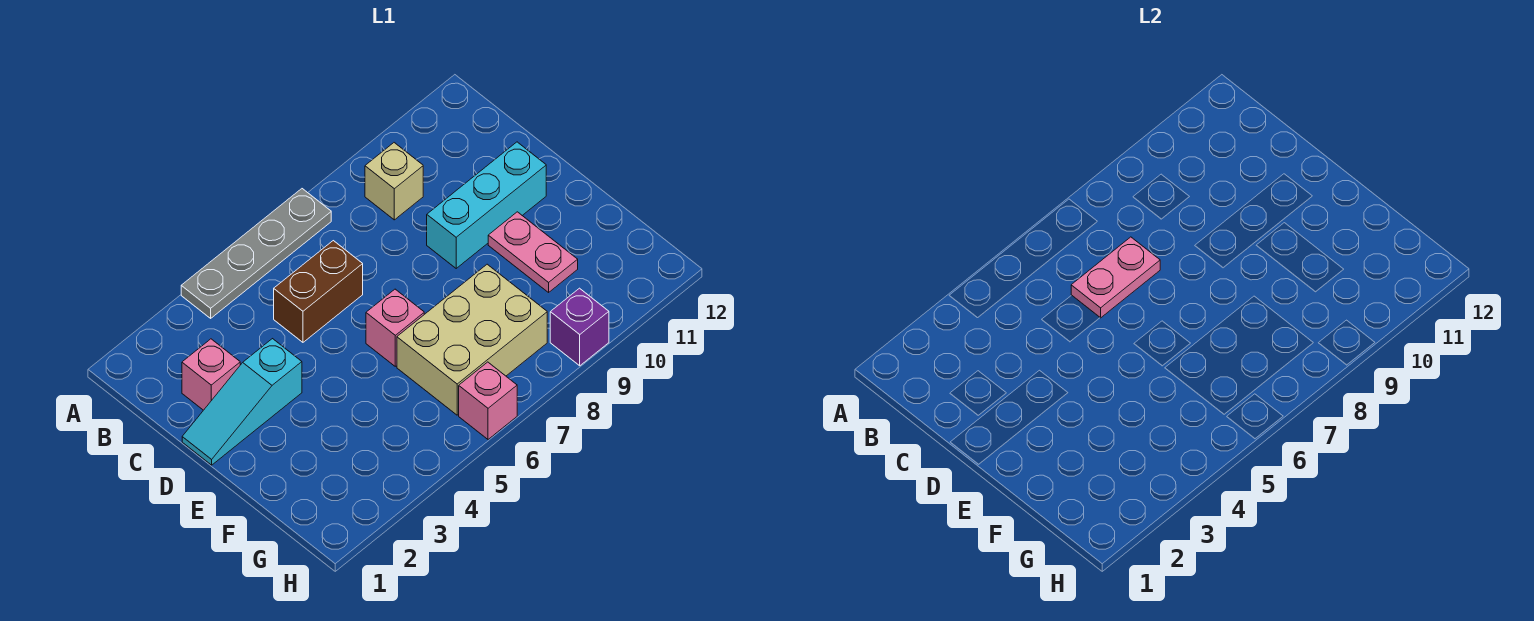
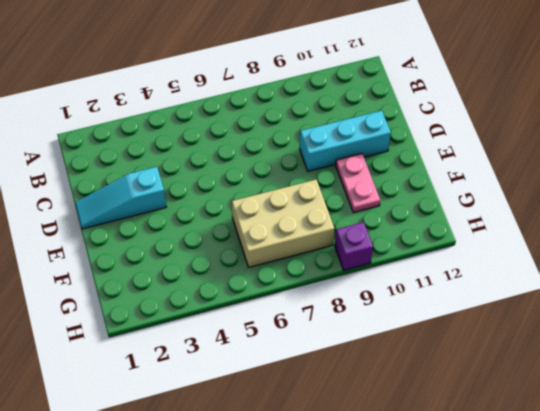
none -> grey plate A4:A7 level 1
none -> tan brick B9 level 1
none -> pink brick C2 level 1

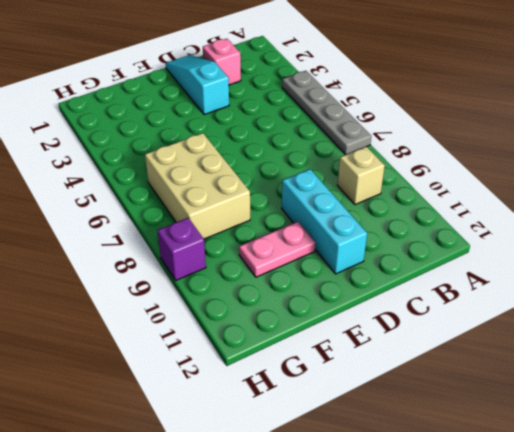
none -> brown brick C5:C6 level 1
none -> pink brick E6 level 1
none -> pink brick H6 level 1

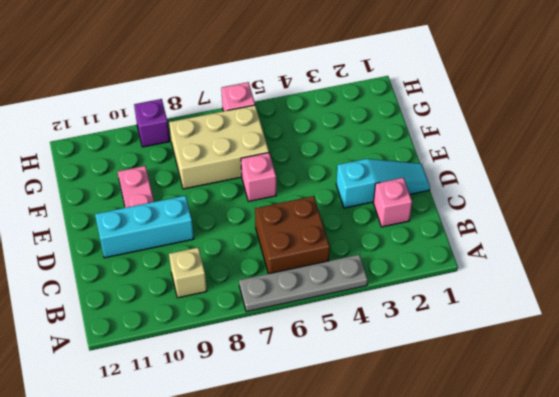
brown brick B5:C6 level 1 -> brown brick C5:C6 level 1
none -> pink plate C6:C7 level 2

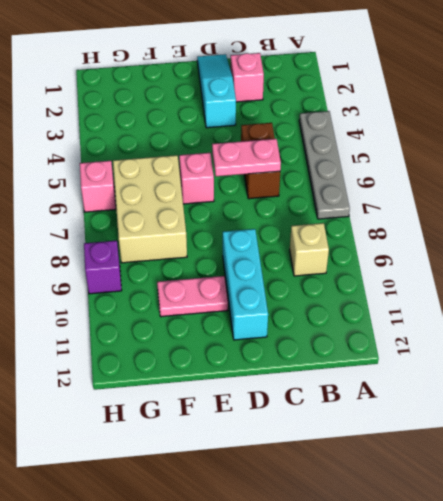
pink plate C6:D6 level 2 -> pink plate C6:C7 level 2

